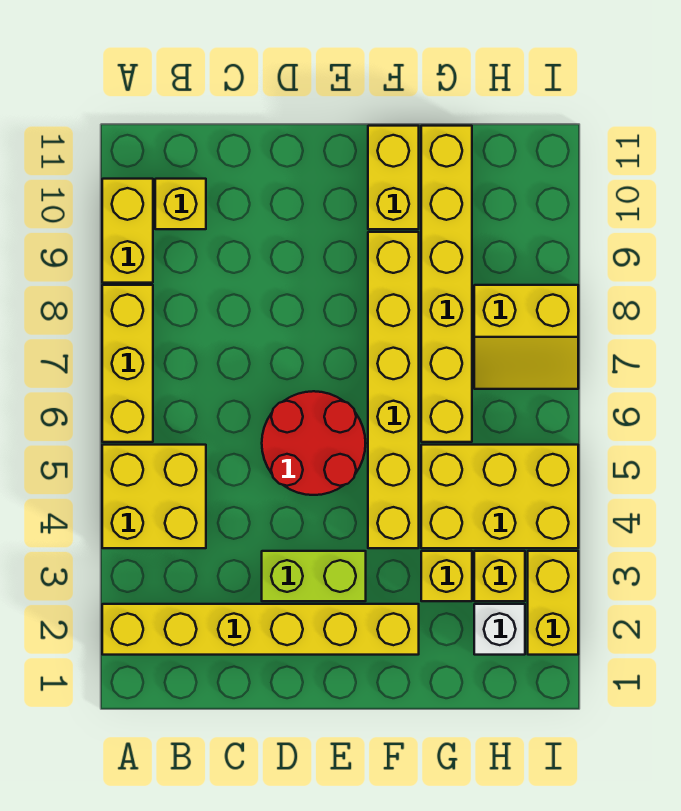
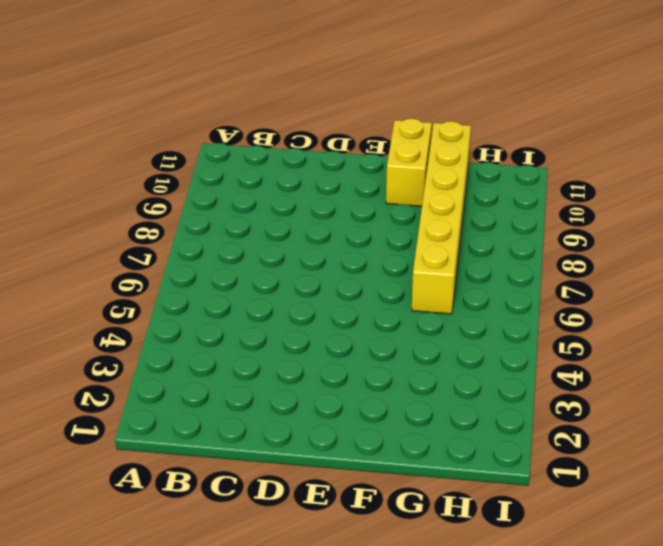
none -> yellow brick A2:F2 level 1
none -> yellow brick A4:B5 level 1
none -> yellow brick A6:A8 level 1

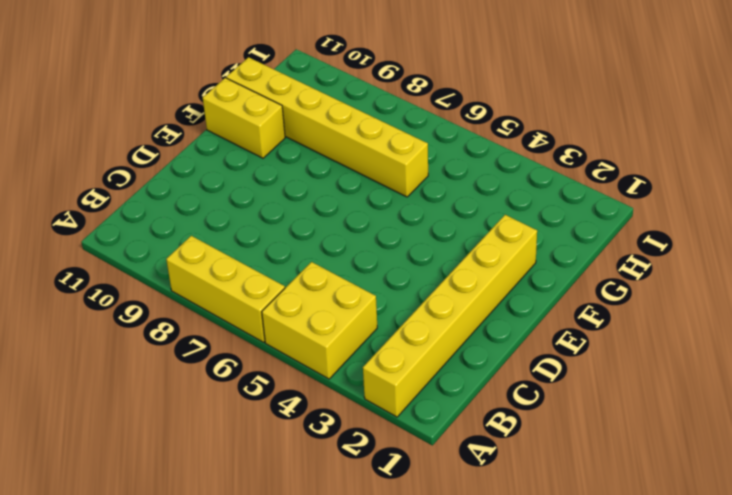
none -> yellow brick A9:A10 level 1
none -> yellow brick B10 level 1
none -> lime brick D3:E3 level 1

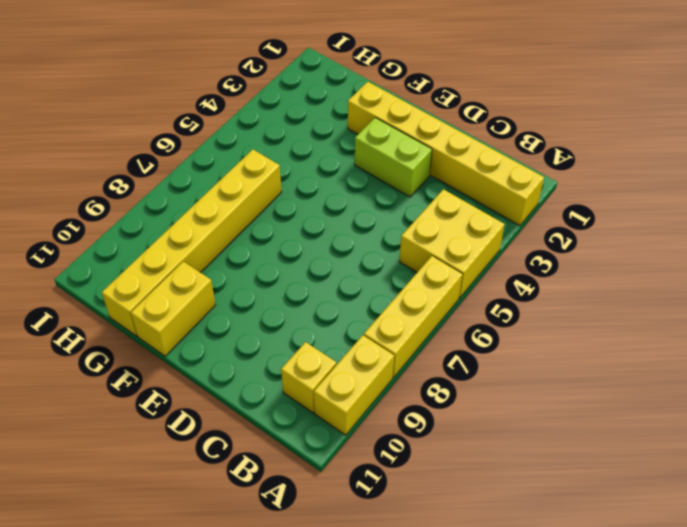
none -> red round brick D5:E6 level 1
none -> yellow brick F4:F9 level 1
none -> yellow brick G3 level 1

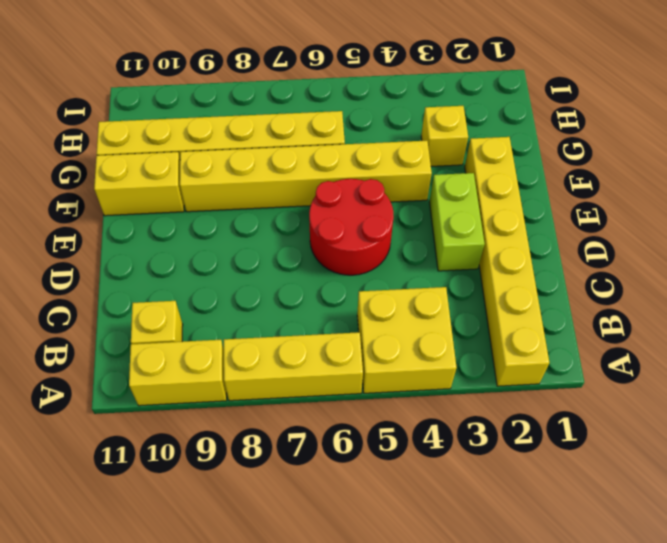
none -> yellow brick G4:I5 level 1
none -> white brick H2 level 1
none -> yellow brick H3 level 1

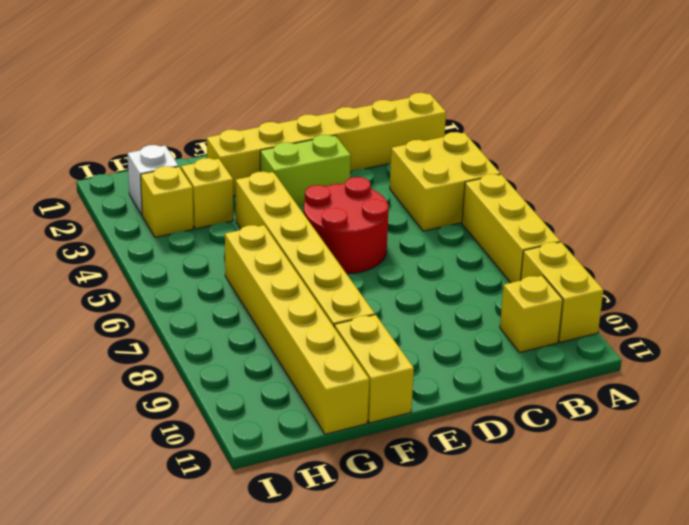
none -> yellow brick G4:I5 level 1
none -> yellow slope H7:I8 level 1 top 8
none -> yellow brick I2:I3 level 1

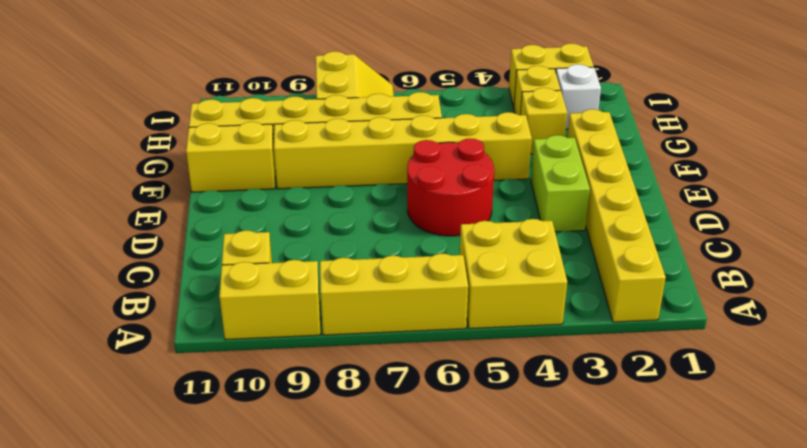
none -> yellow brick G4:I5 level 1

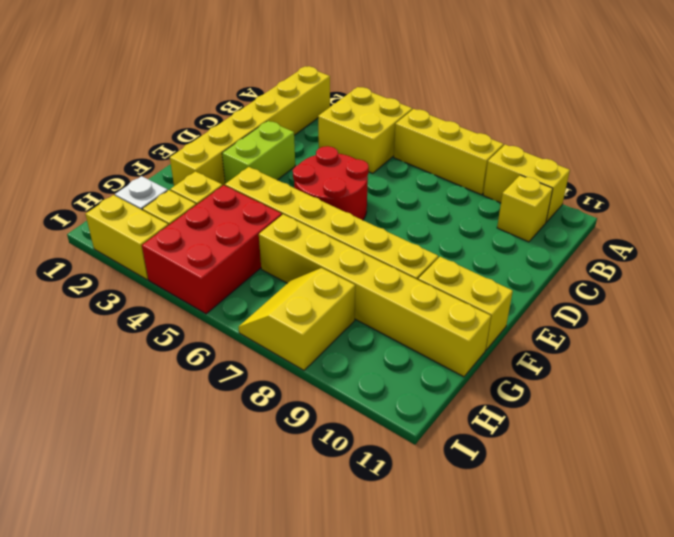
red brick G4:I5 level 1 -> yellow brick G4:I5 level 1

